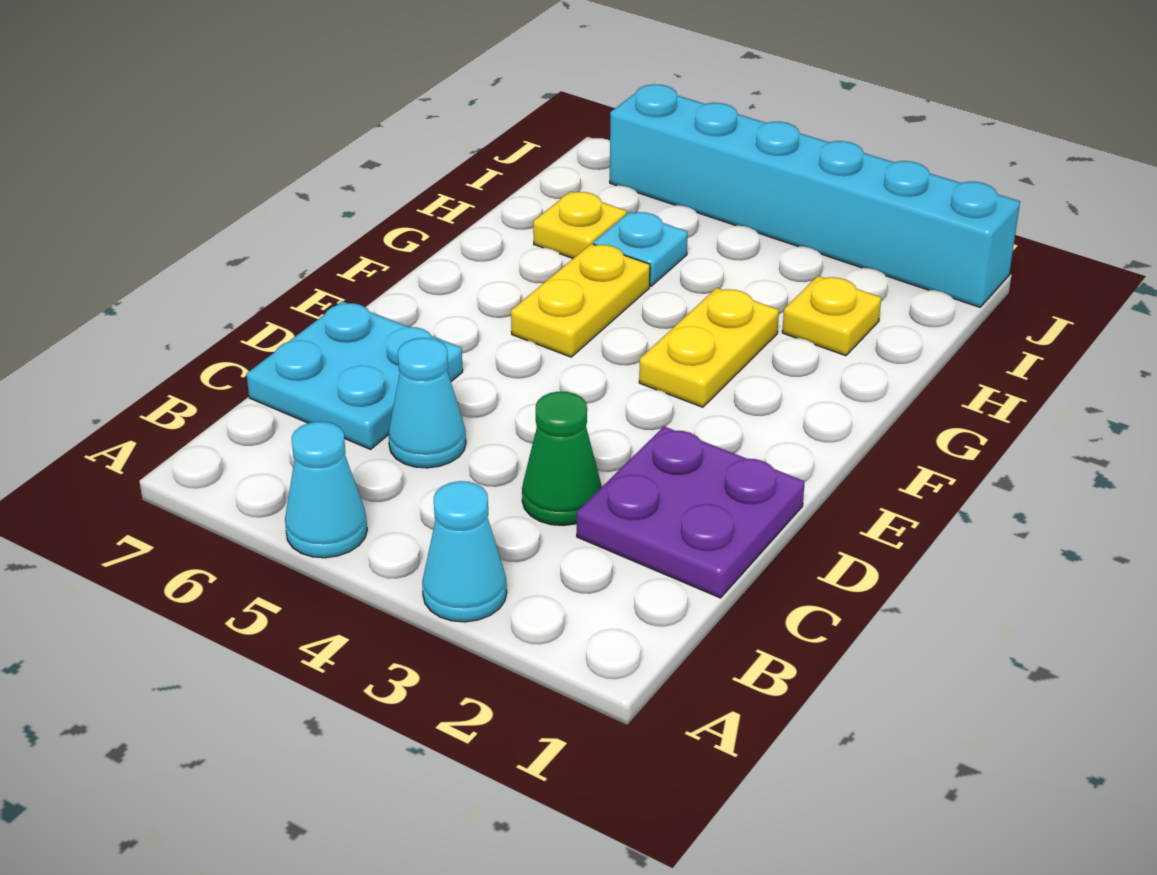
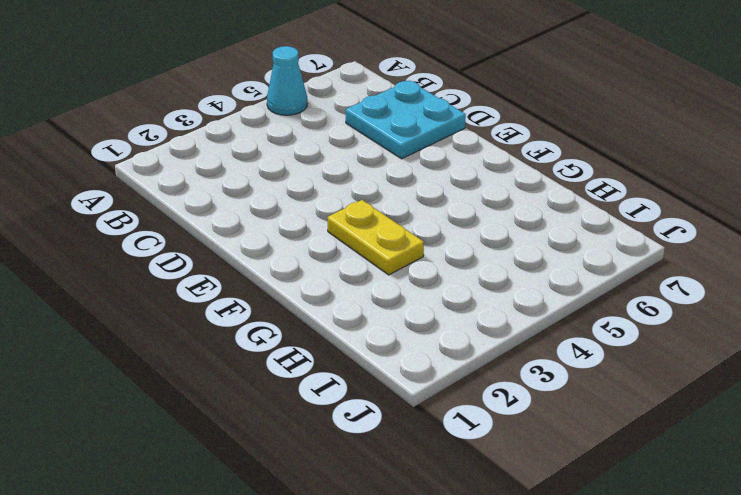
none -> cyan cone A3 level 1
none -> purple plate C1:D2 level 1
none -> green cone C3 level 1

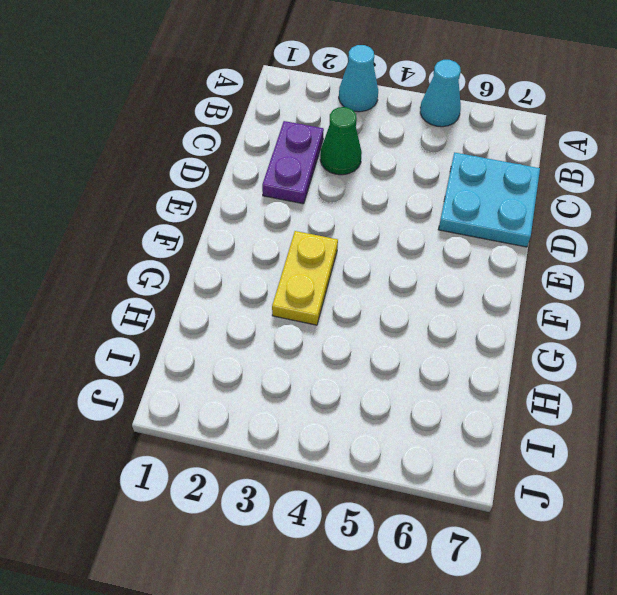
purple plate C2:D2 level 1 -> purple plate C1:D2 level 1
none -> cyan cone C5 level 1
none -> yellow plate F5:G5 level 1
none -> yellow plate H2 level 1

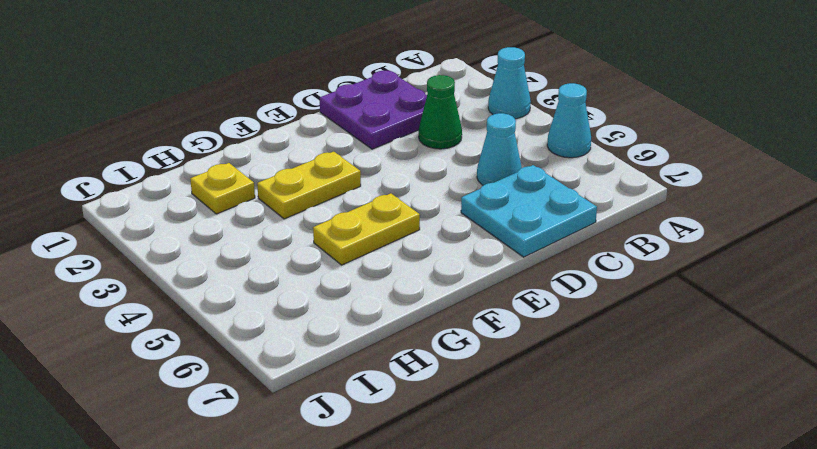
none -> cyan plate H5 level 1
none -> yellow plate H6 level 1
none -> cyan brick J1:J6 level 1

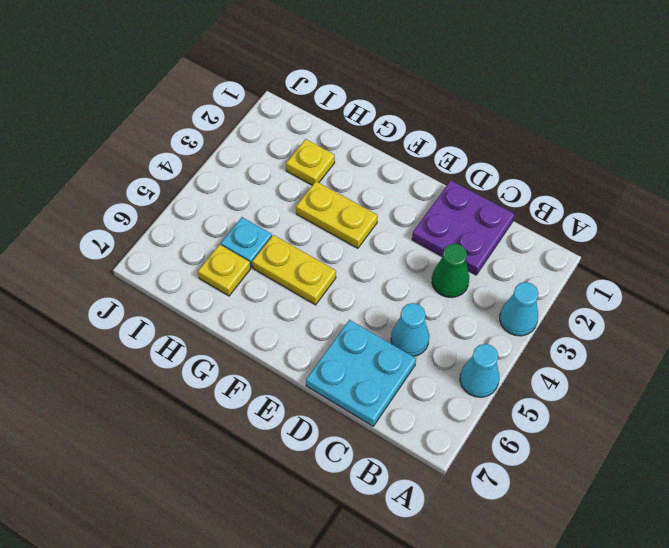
none -> cyan brick J1:J6 level 1

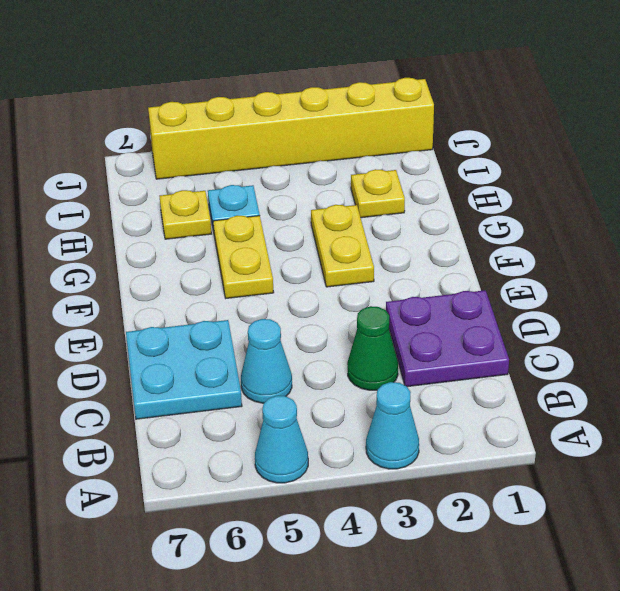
yellow brick J1:J6 level 1 -> cyan brick J1:J6 level 1

